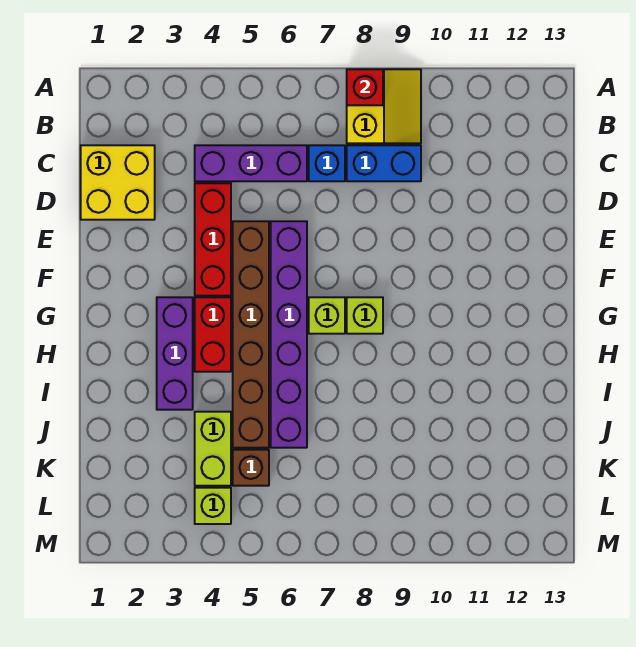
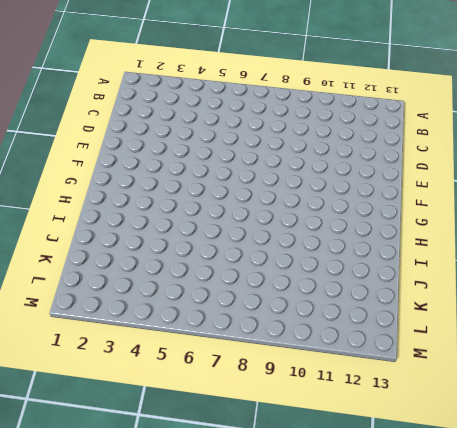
none -> yellow slope A8:B9 level 1 top 8
none -> yellow brick C1:D2 level 1
none -> purple brick C4:C6 level 1

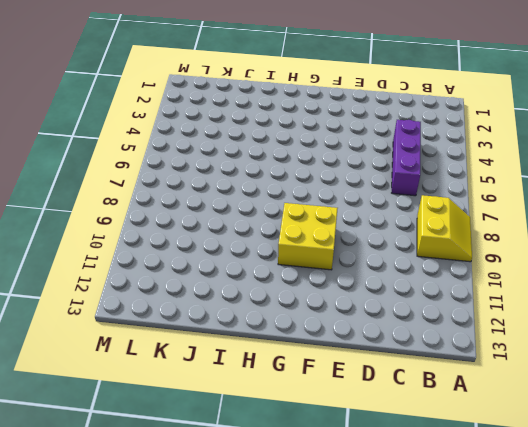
yellow slope A8:B9 level 1 top B -> yellow slope A8:B9 level 1 top 8
yellow brick F9:G10 level 1 -> yellow brick C1:D2 level 1
none -> blue brick C7 level 1
none -> blue brick C8:C9 level 1
none -> red brick D4:F4 level 1

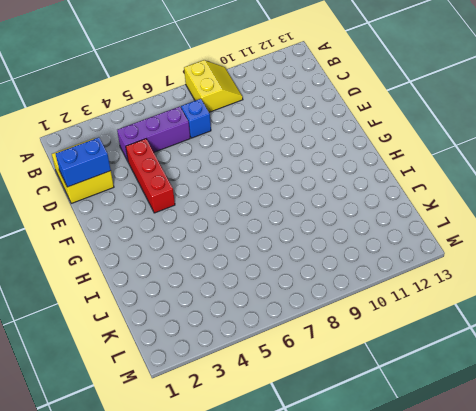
blue brick D1:D2 level 2 -> blue brick C8:C9 level 1
none -> brown brick E5:J5 level 1
none -> purple brick E6:J6 level 1
none -> purple brick G3:I3 level 1

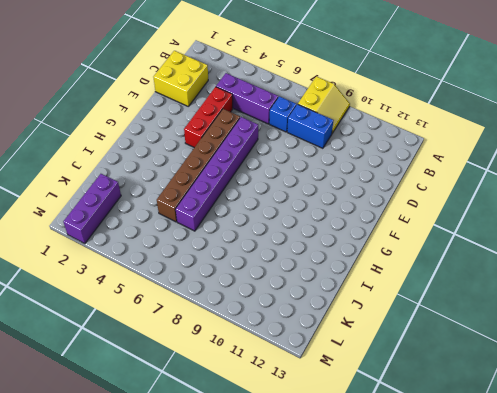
purple brick K2:M2 level 1 -> purple brick G3:I3 level 1
none -> red brick G4:H4 level 1
none -> lime brick G7 level 1
none -> lime brick G8 level 1

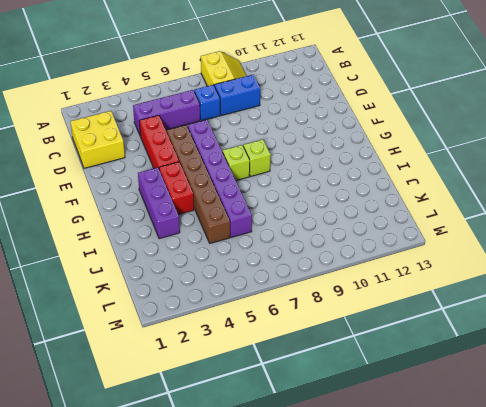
none -> lime brick J4:K4 level 1
none -> brown brick K5 level 1
none -> lime brick L4 level 1

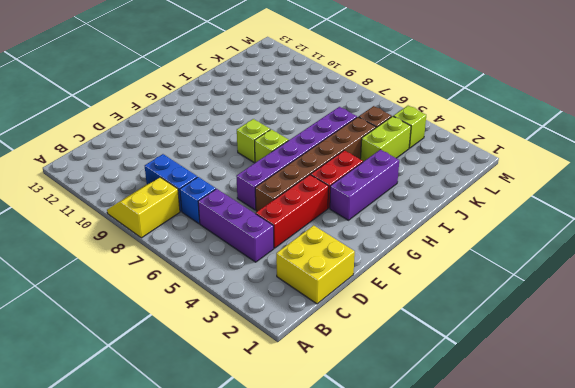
none -> red brick A8 level 2

